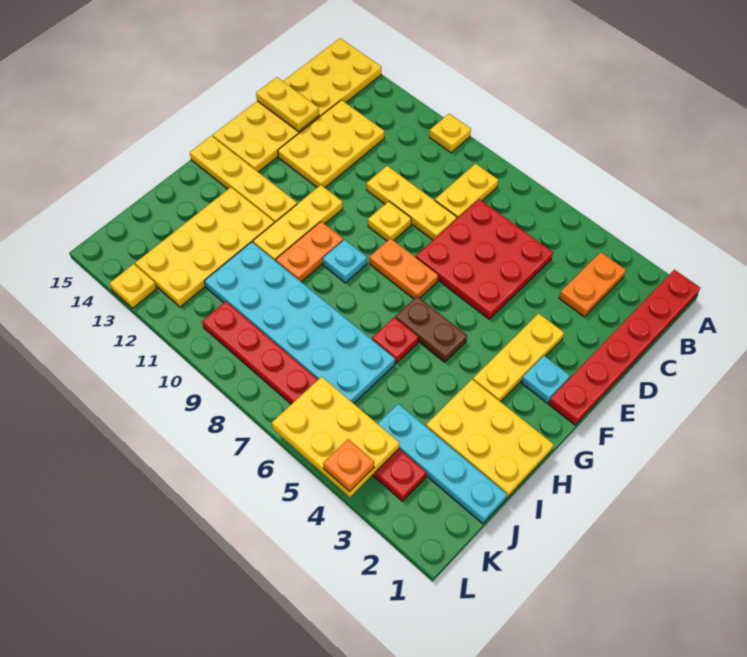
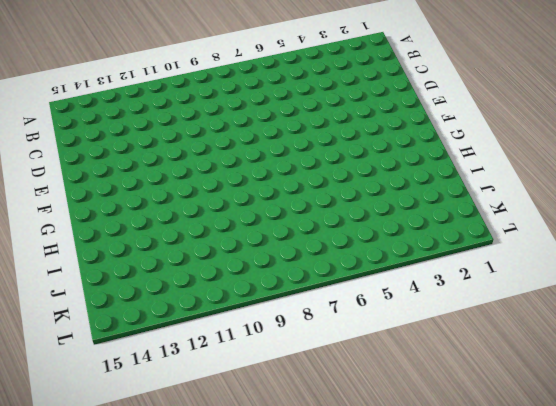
none -> red plate A1:F1 level 1
none -> yellow plate A10 level 1
none -> yellow plate A14:F15 level 1

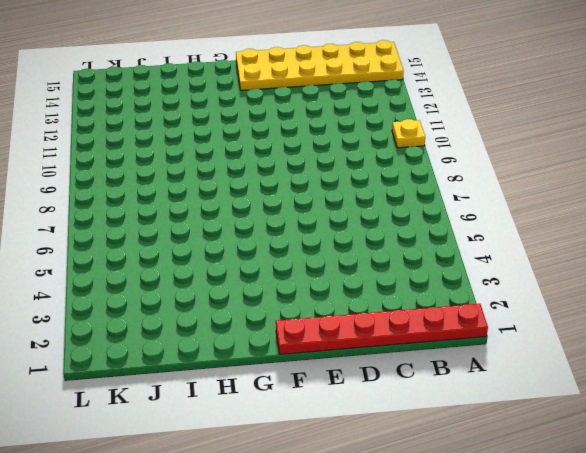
none -> orange plate B3:C3 level 1
none -> yellow plate B8:C8 level 1
none -> red plate C5:E7 level 1

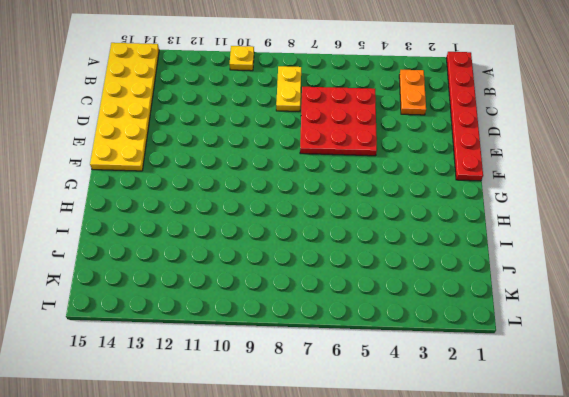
none -> yellow plate C12:E13 level 1
none -> yellow plate D8:D10 level 1
none -> yellow plate E3:G3 level 1

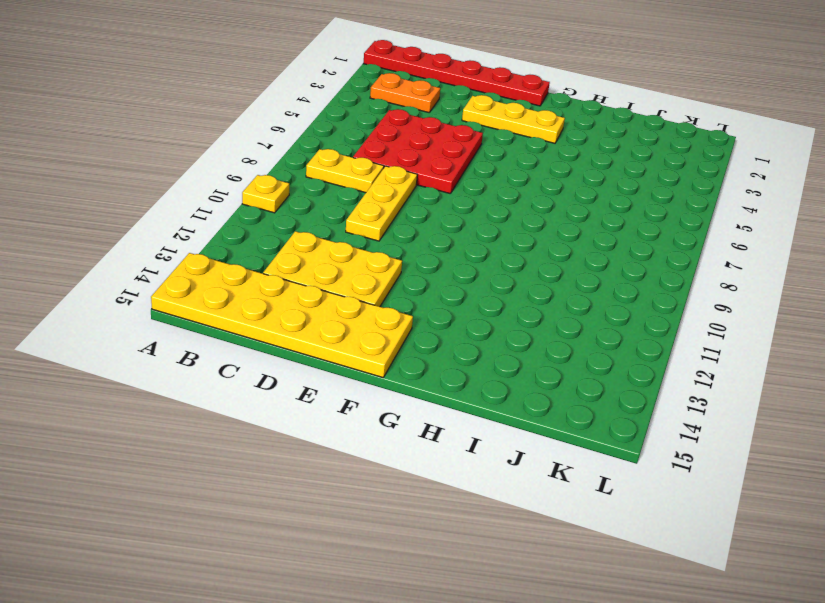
none -> yellow plate E9 level 1
none -> cyan plate F2 level 1
none -> orange plate F7:F8 level 1

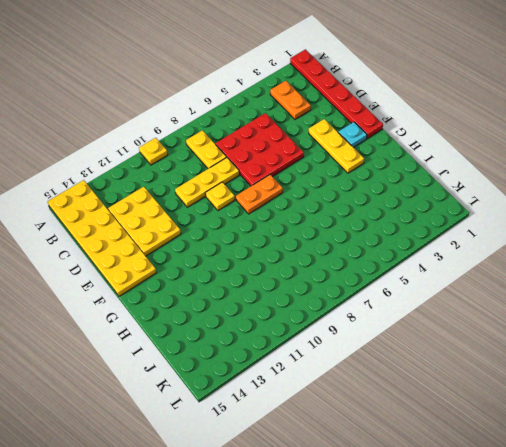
none -> yellow plate F11:H11 level 1
none -> brown plate G5:G6 level 1
none -> cyan plate G9 level 1

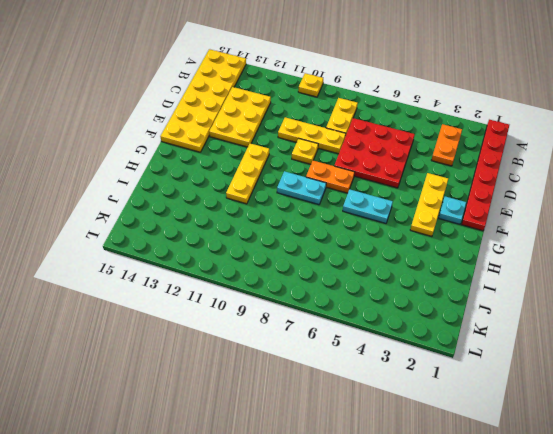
cyan plate G5:G6 level 1 -> brown plate G5:G6 level 1
cyan plate G8:G9 level 1 -> cyan plate G9 level 1
none -> orange plate G10:H10 level 1
none -> yellow plate G12:G15 level 1
none -> yellow plate H1:I3 level 1

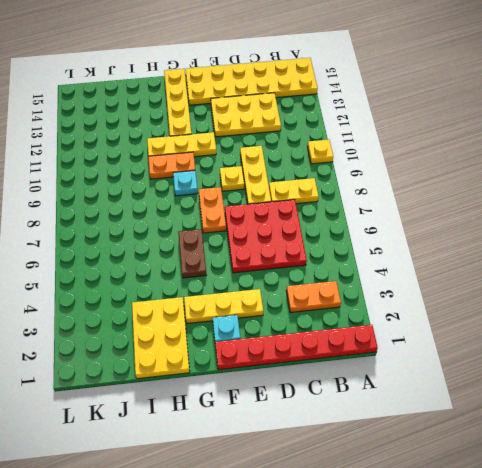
none -> red plate H6 level 1
none -> yellow plate H12:K13 level 1
none -> cyan plate I6:J11 level 1

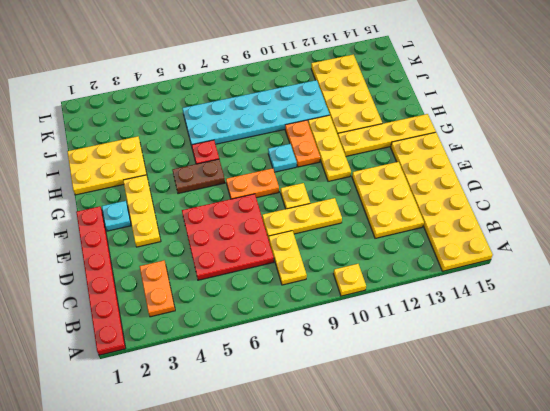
none -> cyan plate J1:J4 level 1
none -> red plate K3:K10 level 1
none -> yellow plate L13 level 1

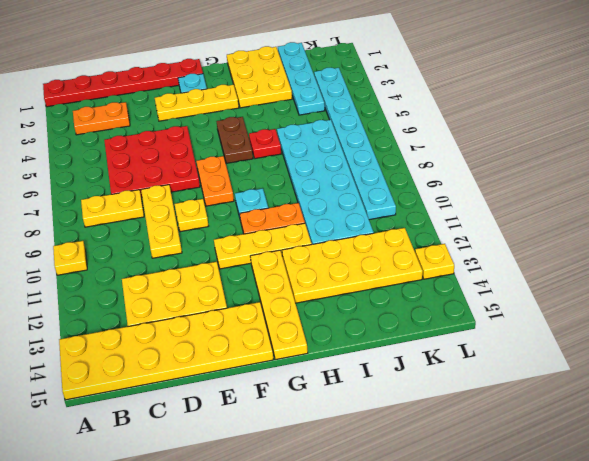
cyan plate K3:K10 level 1 -> red plate K3:K10 level 1
none -> yellow plate D14:D15 level 2
none -> yellow plate K4:L6 level 2
none -> orange plate L4 level 3

